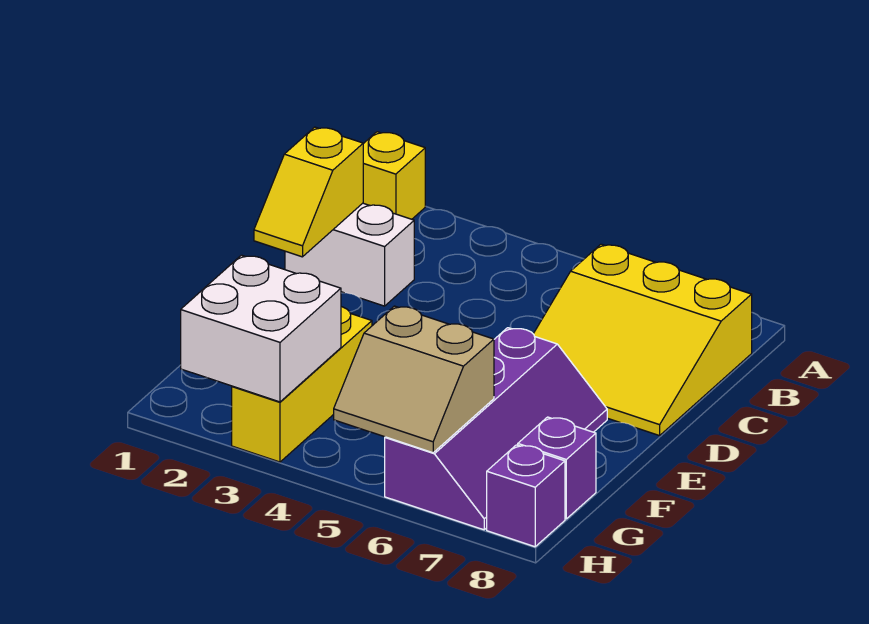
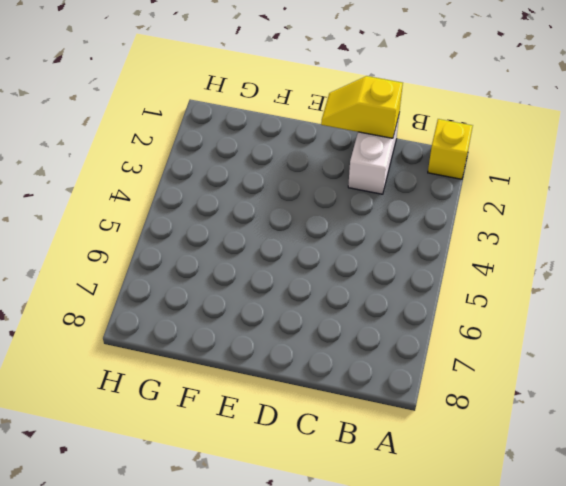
none -> yellow slope B6:D8 level 1 top B
none -> purple slope E6:H7 level 1 top 6

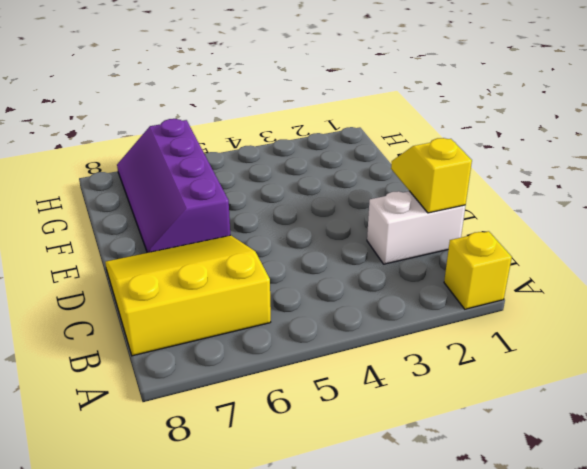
none -> yellow brick F3:H3 level 1
none -> purple brick G8 level 1

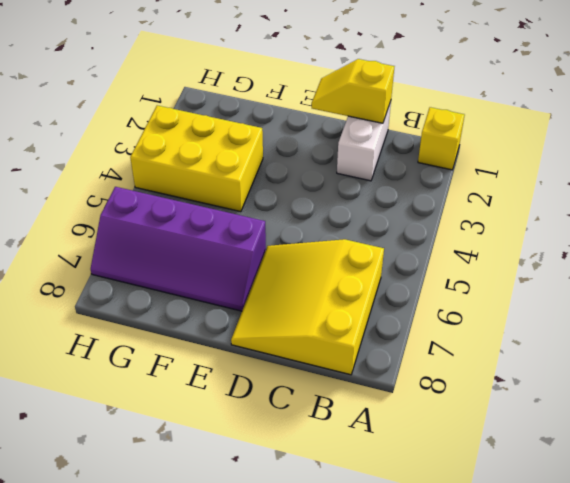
yellow brick F3:H4 level 1 -> yellow brick F3:H3 level 1
none -> purple brick G8 level 1
none -> purple brick H8 level 1

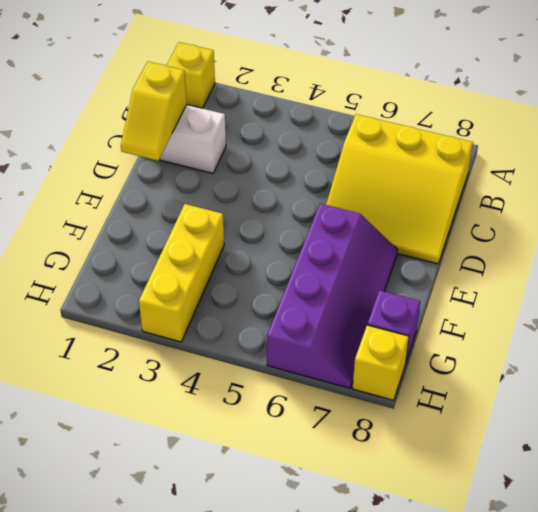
yellow brick H8 level 1 -> purple brick H8 level 1
none -> white brick G2:H3 level 2
none -> tan slope G5:H6 level 2 top G

